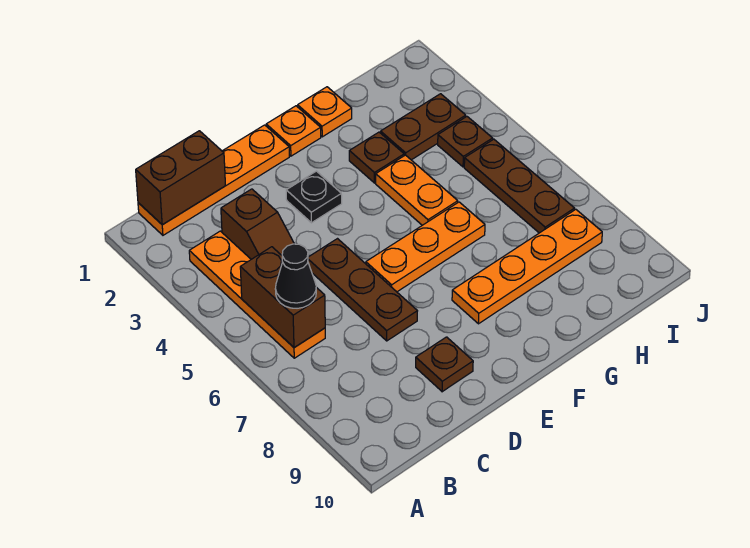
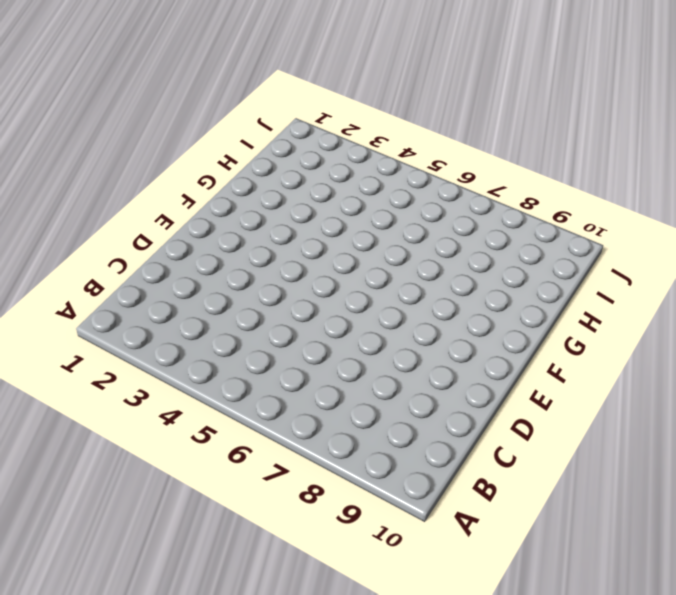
none -> orange plate B1:E1 level 1
none -> orange plate B3:B6 level 1
none -> brown slope C3:C4 level 1 top 3

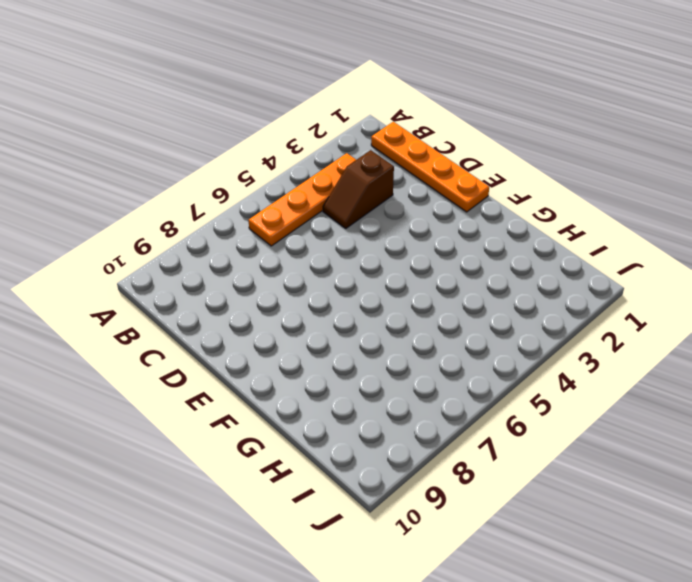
none -> brown plate D5:D7 level 1
none -> brown plate D9 level 1
none -> black plate E3 level 1

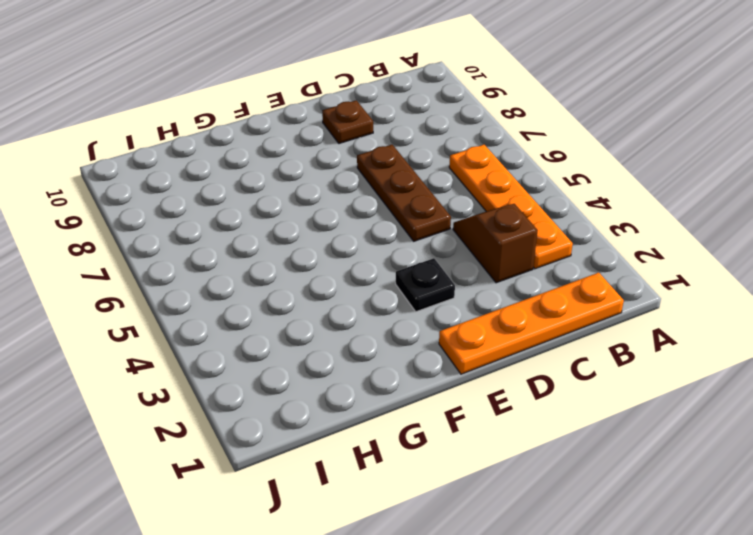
none -> orange plate E6:G6 level 1
none -> orange plate F1 level 1
none -> orange plate F8:I8 level 1

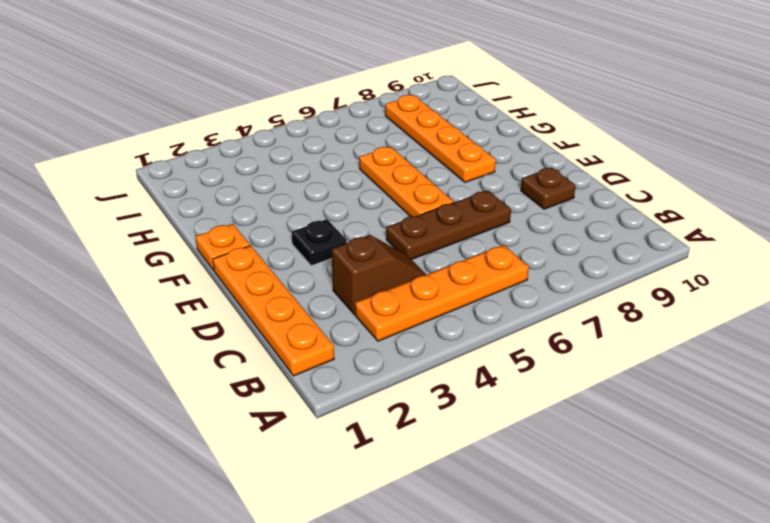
none -> orange plate G1 level 1
none -> brown plate G3 level 1
none -> orange plate G4:G5 level 1

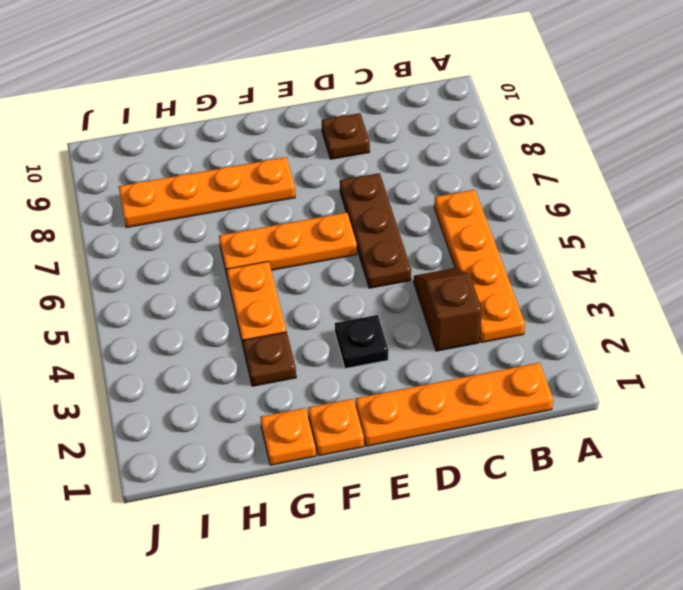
none -> brown plate H3:I3 level 1
none -> brown plate I4 level 1
none -> brown plate I5:I7 level 1

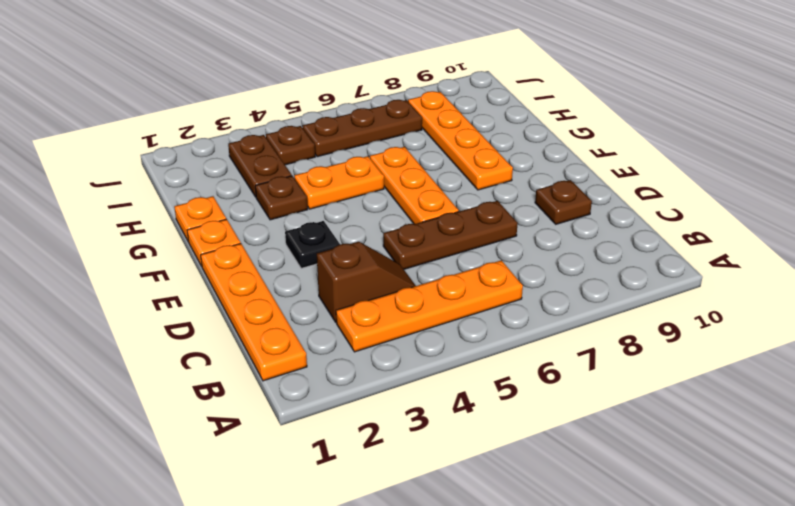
none -> brown brick B1:C1 level 2
none -> brown brick B5:B6 level 2
none -> black cone B6 level 3

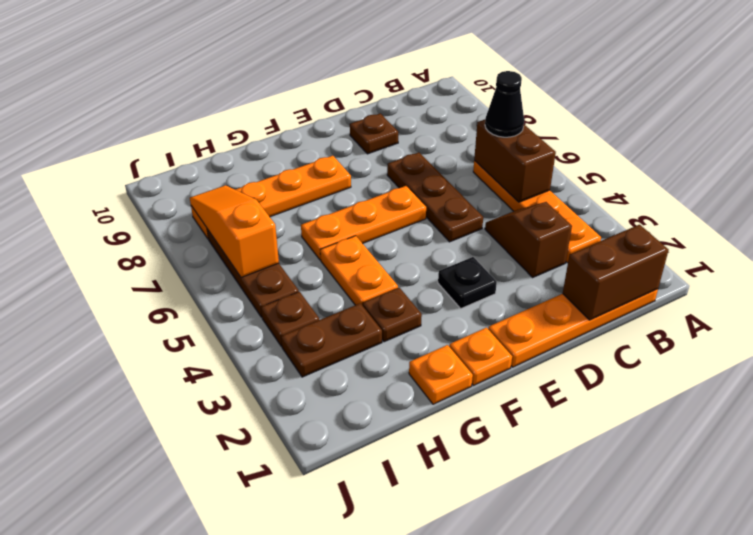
orange slope I6:I8 level 2 top 6 -> none

